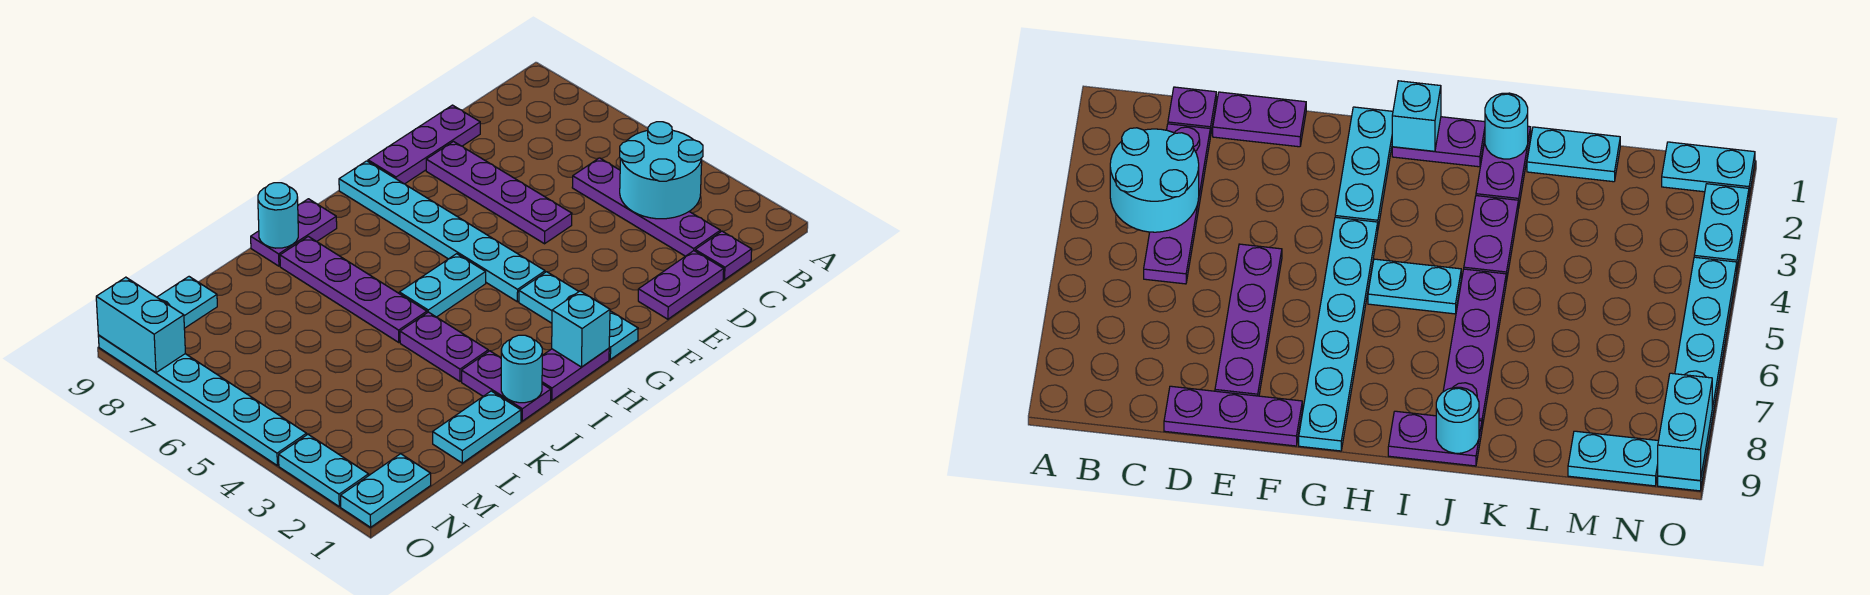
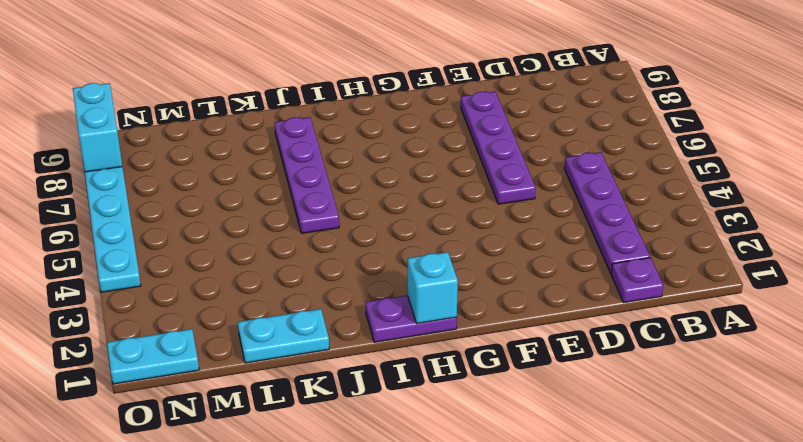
none -> purple plate D1:E1 level 1
none -> purple plate D9:F9 level 1
none -> cyan plate G1:G3 level 1

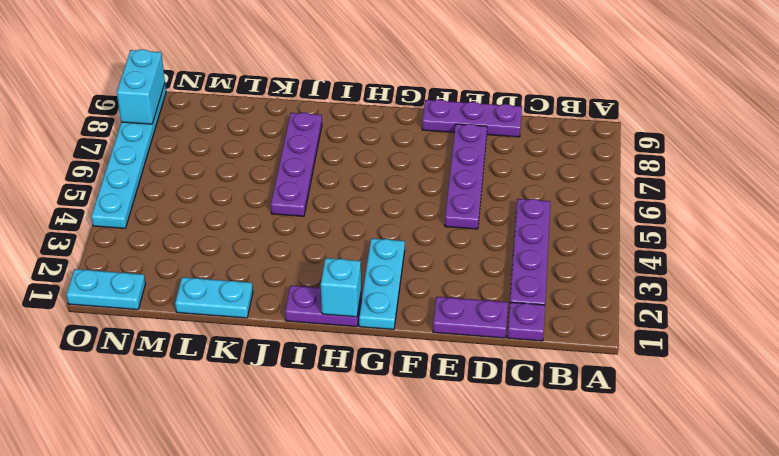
none -> cyan plate G4:G9 level 1
none -> cyan plate H5:I5 level 1
none -> purple plate I9:J9 level 1

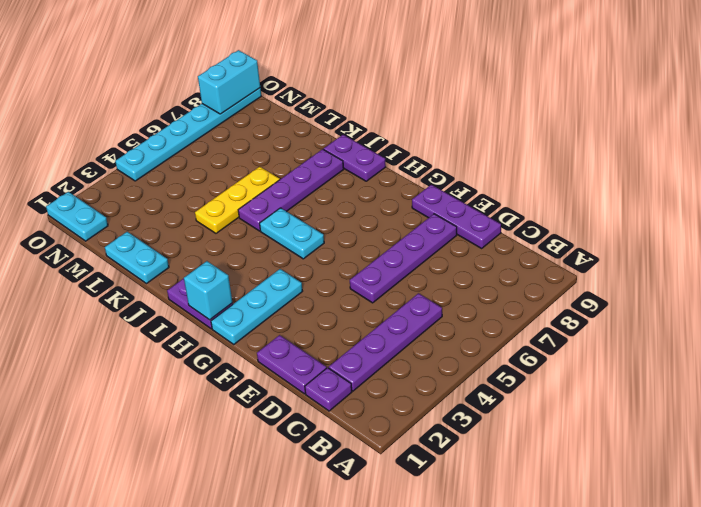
yellow plate K4:K6 level 1 -> none
none -> cyan plate G4:G9 level 1
none -> purple plate J1:J2 level 1
none -> purple plate J3:J4 level 1

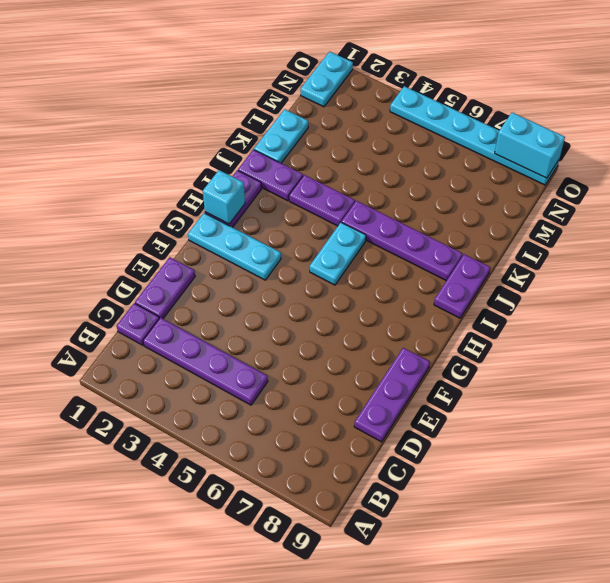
none -> purple plate E5:E8 level 1
none -> cyan plate G4:G9 level 1
none -> cyan plate M9:N9 level 1

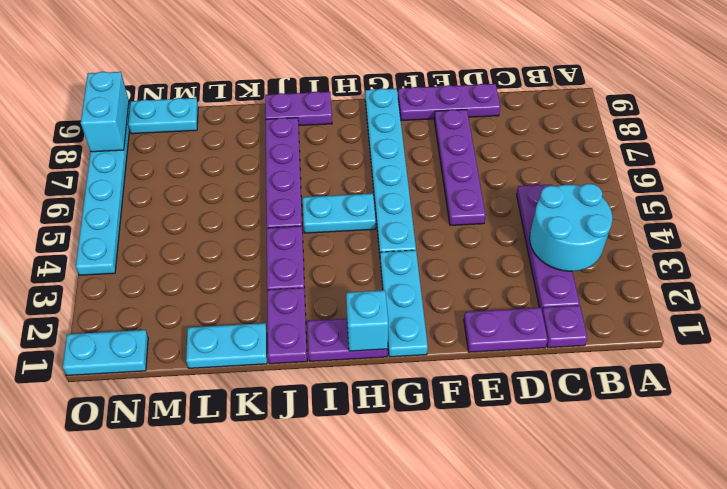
none -> cyan plate O2:O3 level 1
none -> cyan round brick J1 level 2
none -> cyan round brick J9 level 2

